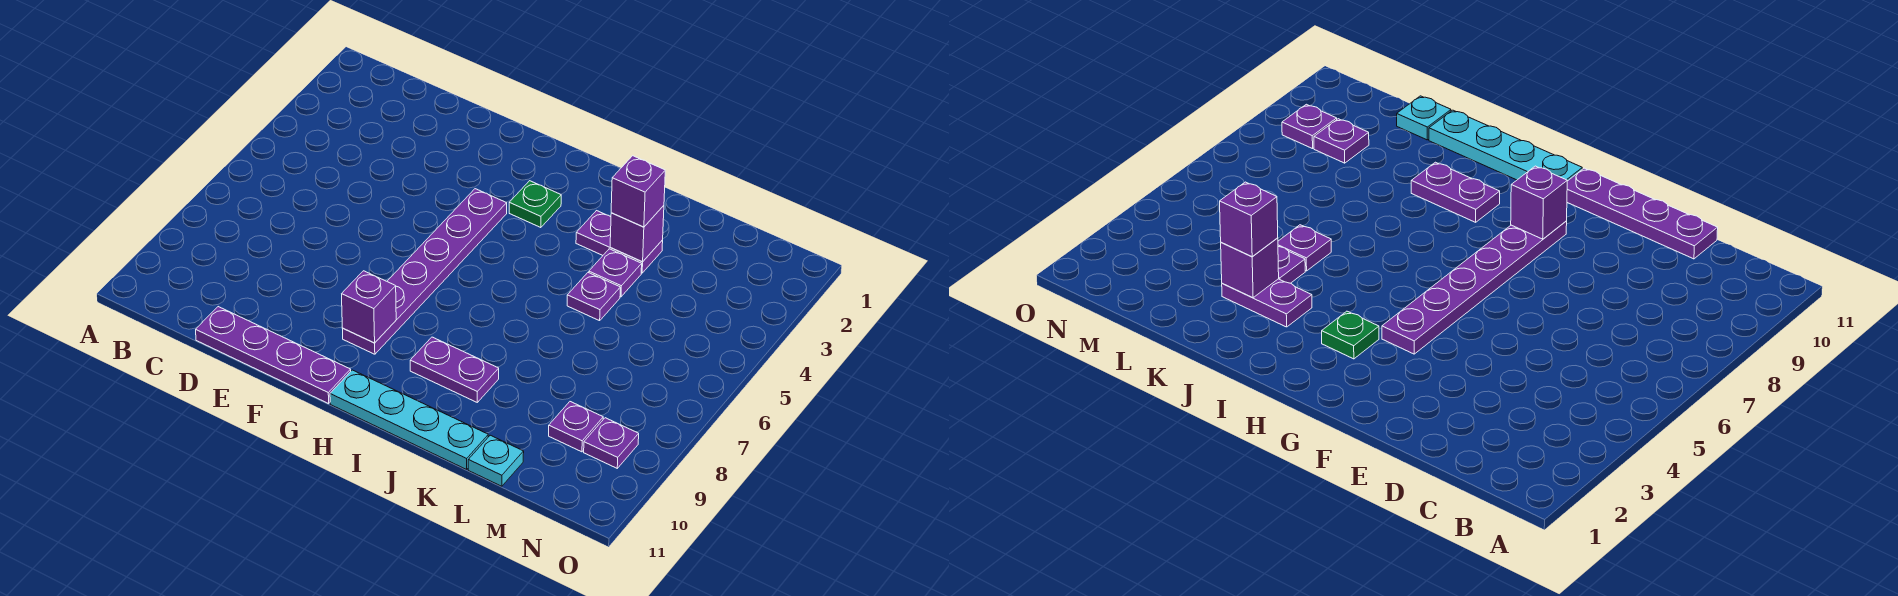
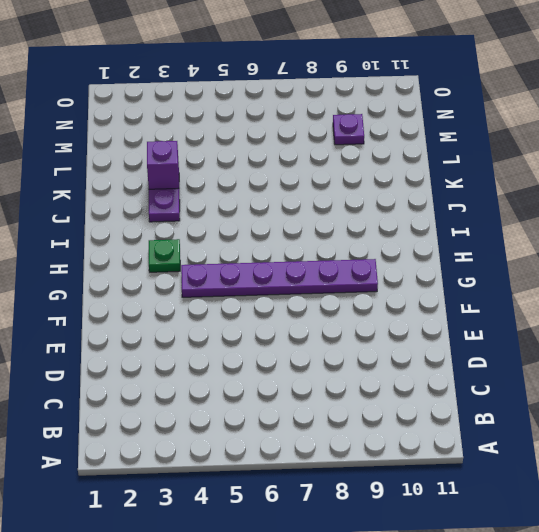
none -> purple plate D11:G11 level 1
none -> cyan plate H11:K11 level 1
none -> purple plate I9:J9 level 1

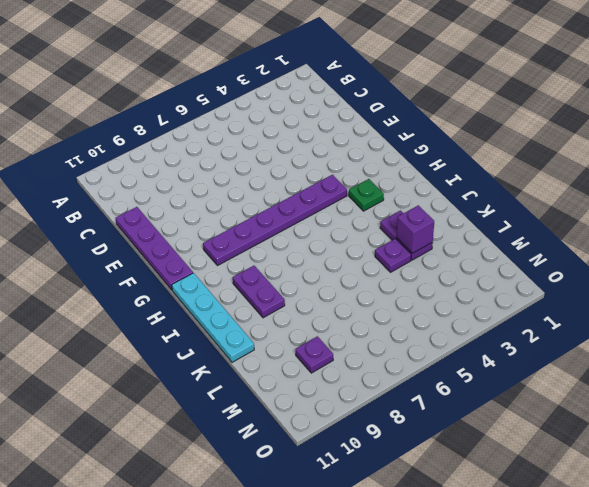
none -> purple plate K5 level 1
none -> cyan plate L11 level 1
none -> purple plate N9 level 1

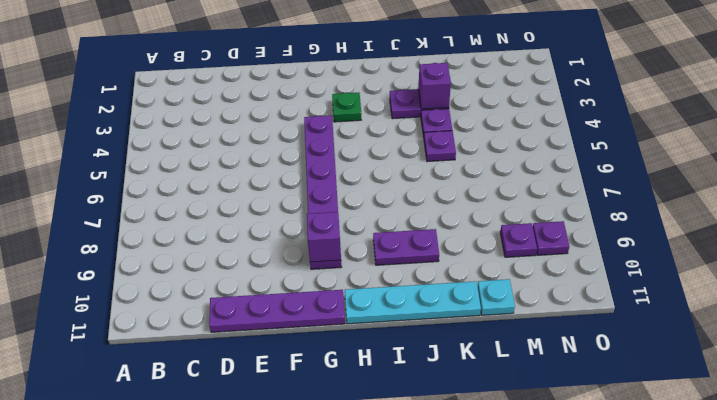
none -> purple brick K3 level 3

